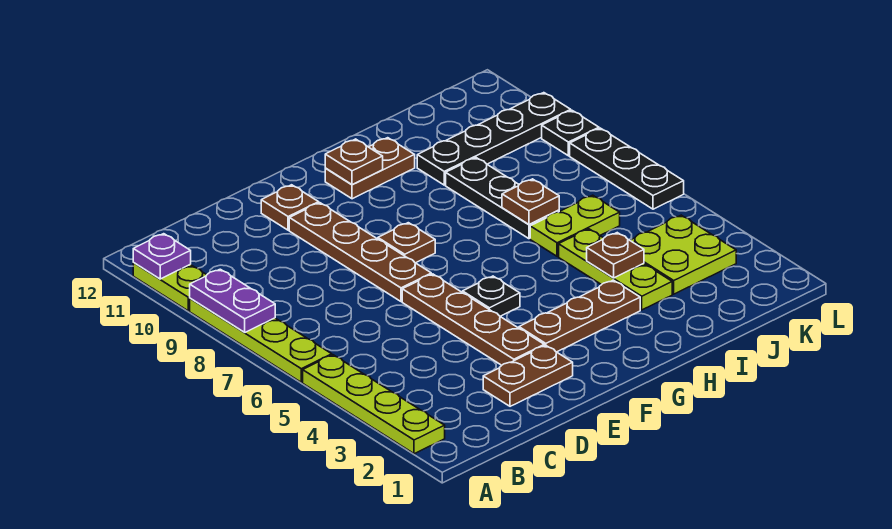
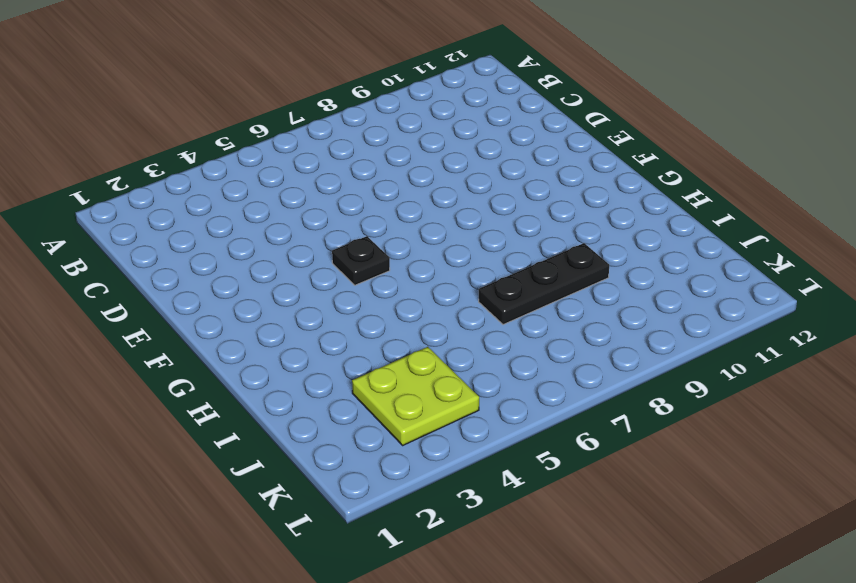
none -> lime plate A2:A5 level 1
none -> lime plate A6:A9 level 1
none -> lime plate A10:A11 level 1

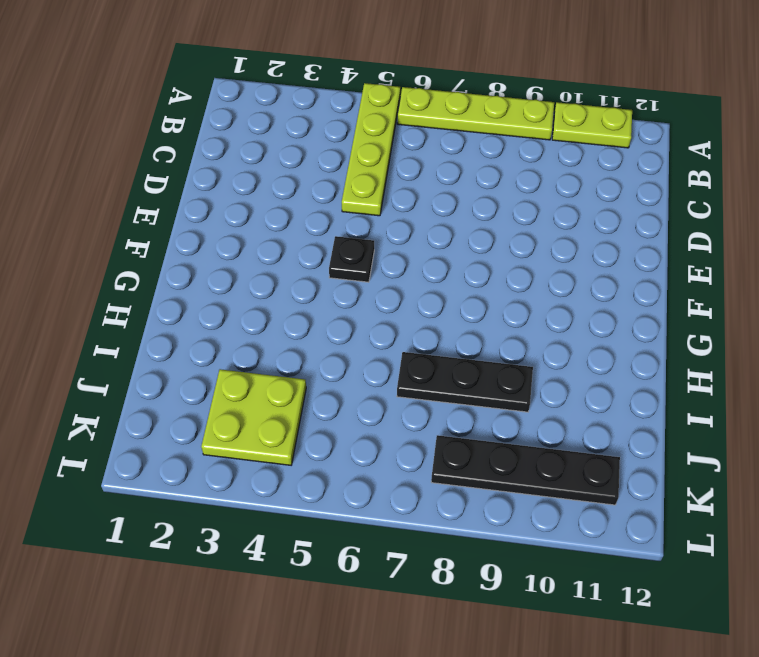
lime plate A5:D5 level 1 -> lime plate A2:A5 level 1
black plate K8:K11 level 1 -> black plate I10:L10 level 1
none -> brown plate D2:E2 level 1
none -> brown plate E3:E6 level 1
none -> brown plate E7:E10 level 1

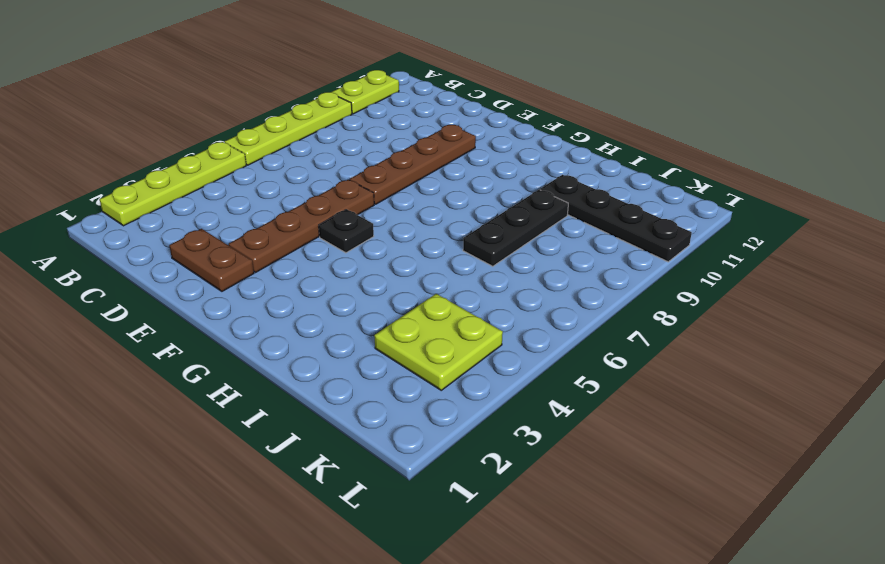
none -> brown plate E11 level 1
none -> brown plate F3:H3 level 1
none -> brown plate F8 level 1

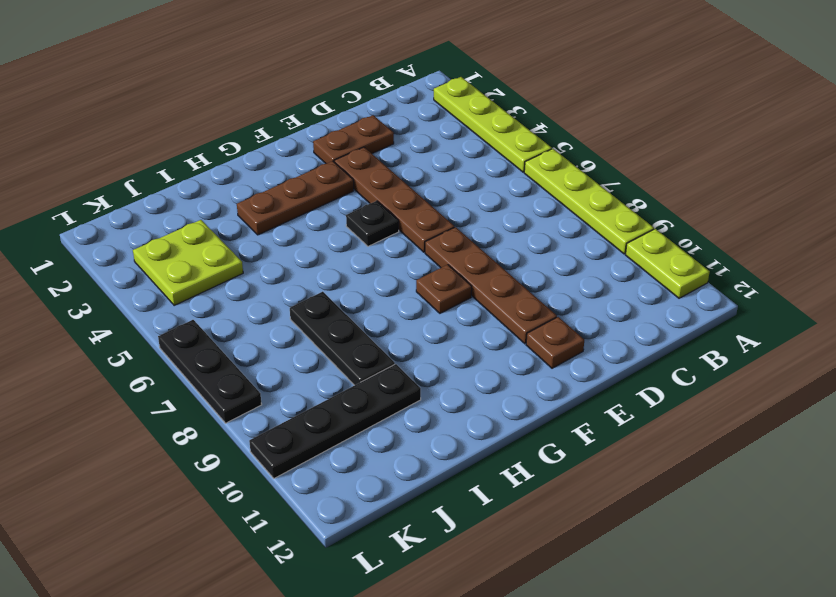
none -> brown plate G11:H11 level 1
none -> lime plate I3:I5 level 1
none -> lime plate I6:J6 level 1

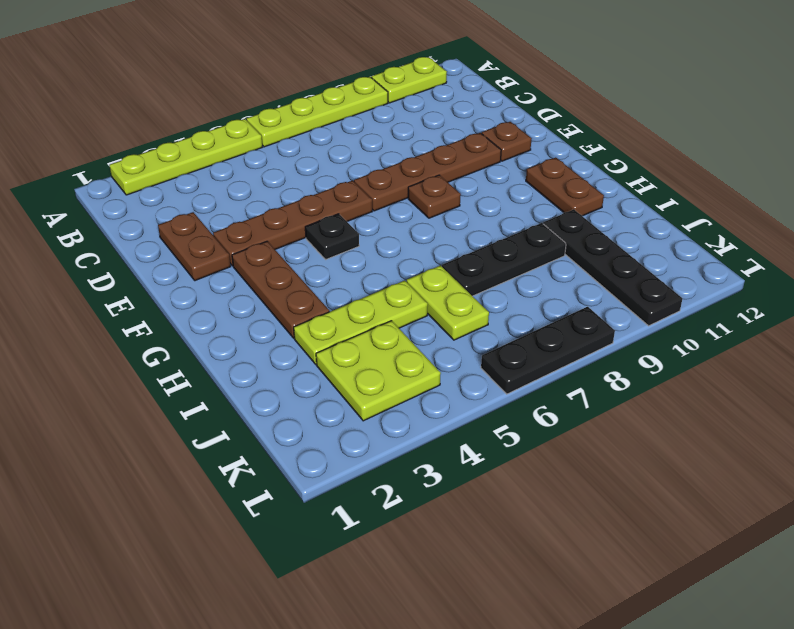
none -> black plate L9 level 1
none -> purple plate A8:A9 level 2
none -> purple plate A11 level 2

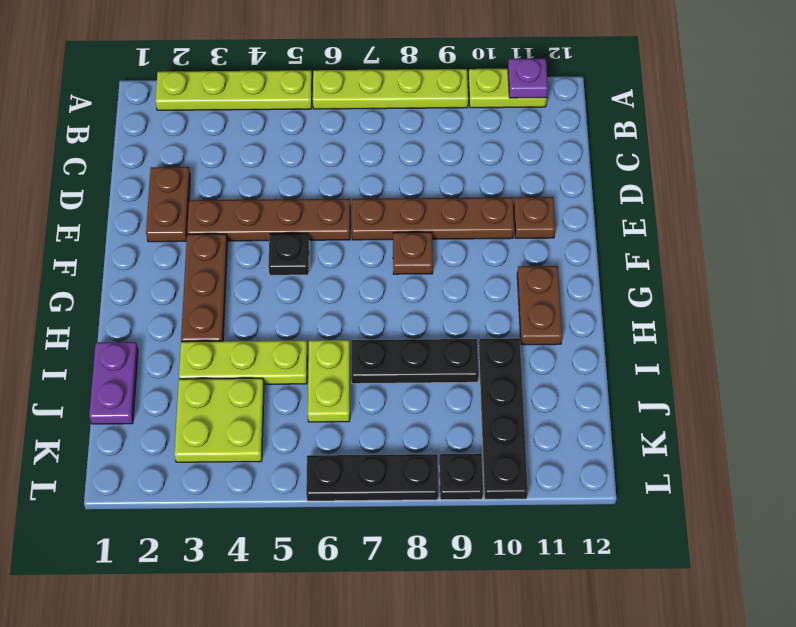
purple plate I1:J1 level 1 -> purple plate A8:A9 level 2
none -> brown plate G11 level 2
none -> brown plate I4 level 2
none -> brown plate I7 level 2

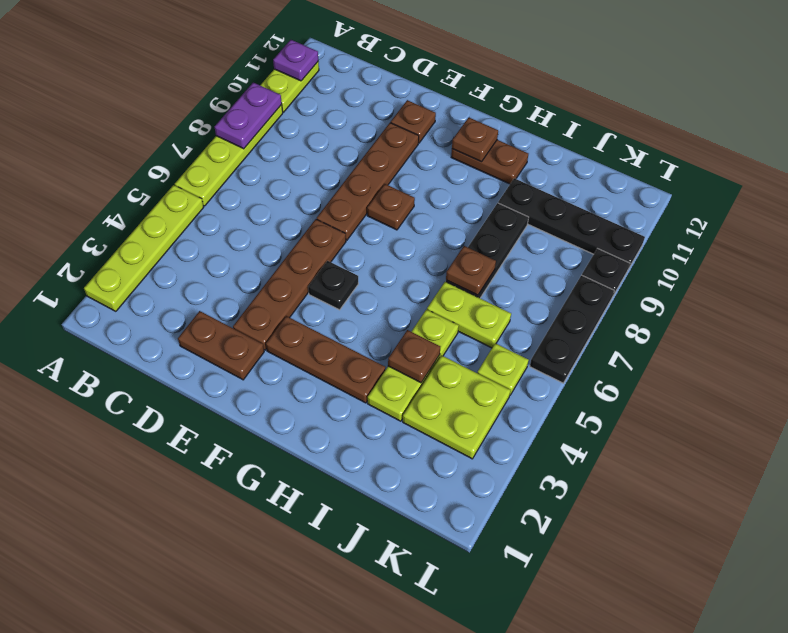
lime plate K5 level 1 -> none

